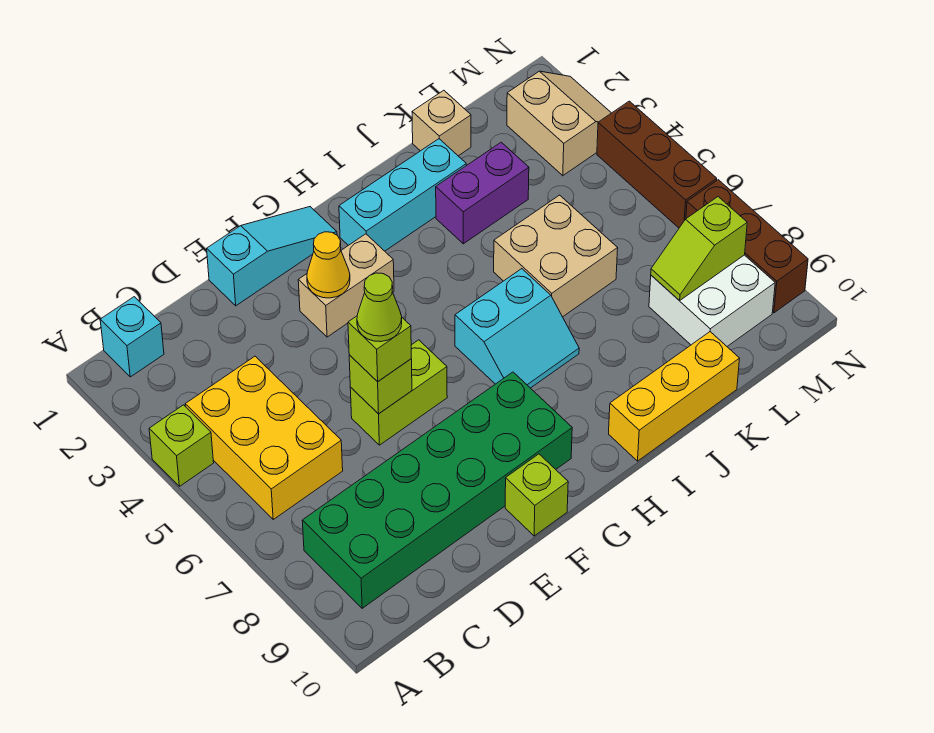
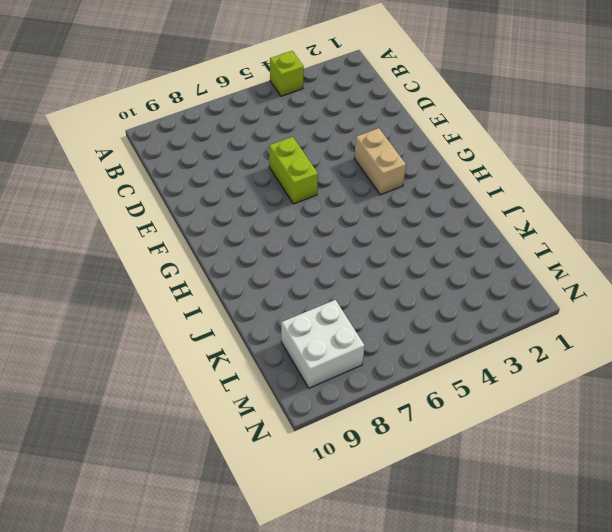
none -> cyan brick B1 level 1
none -> yellow brick B4:C6 level 1
none -> green brick B8:G9 level 1

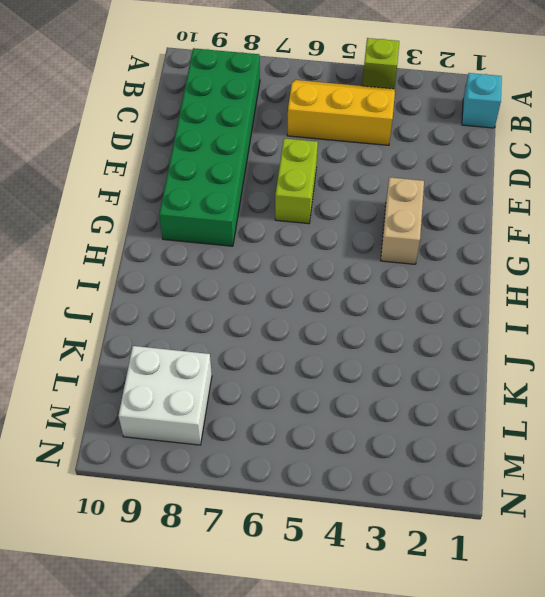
yellow slope B4:C6 level 1 top C -> yellow brick B4:C6 level 1
none -> cyan slope E1:G1 level 1 top E
none -> lime brick F10 level 1
none -> cyan brick H2:J2 level 1

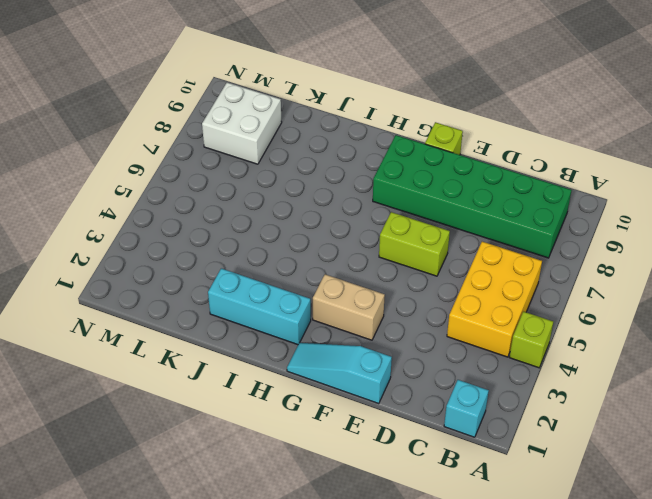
none -> cyan slope H6:I7 level 1 top 6
none -> yellow brick I10:K10 level 1
none -> purple brick J3:K3 level 1

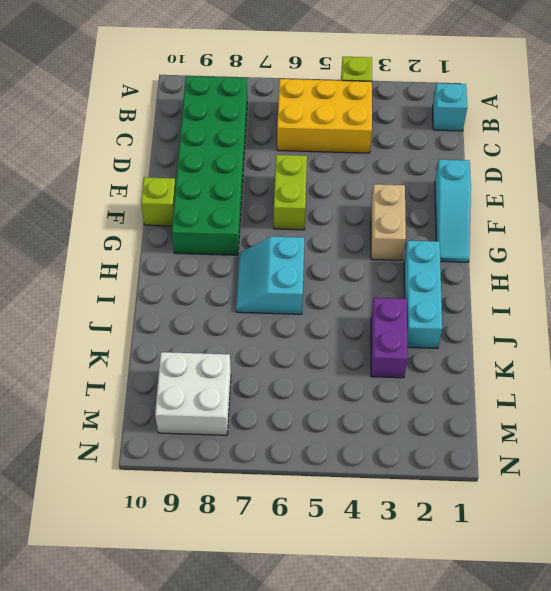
none -> yellow brick I10:K10 level 1
none -> tan brick J5:K6 level 1
none -> tan brick K1 level 1

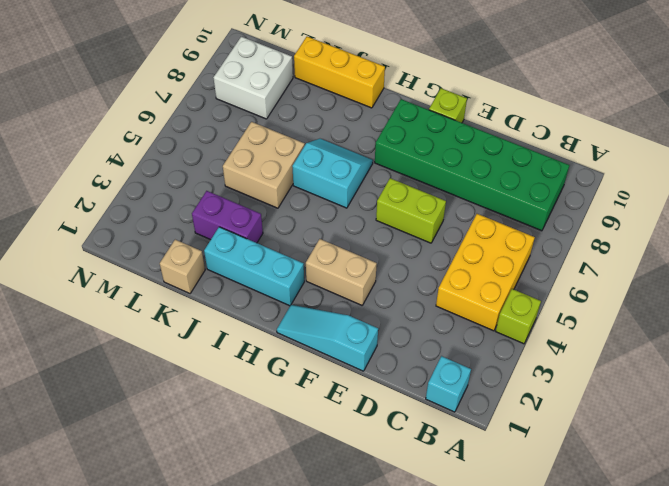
none -> tan slope M2:N3 level 1 top M
none -> brown brick N4:N6 level 1
none -> brown brick N7:N9 level 1

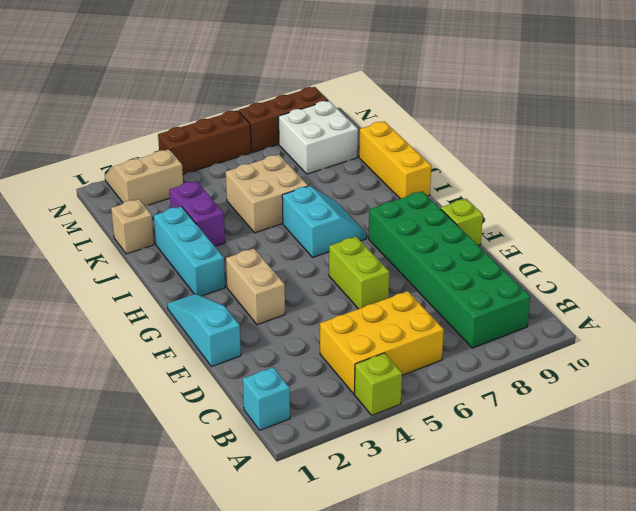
none -> lime brick E6 level 2
none -> yellow cone F3 level 2
none -> lime slope L8:M8 level 2 top M

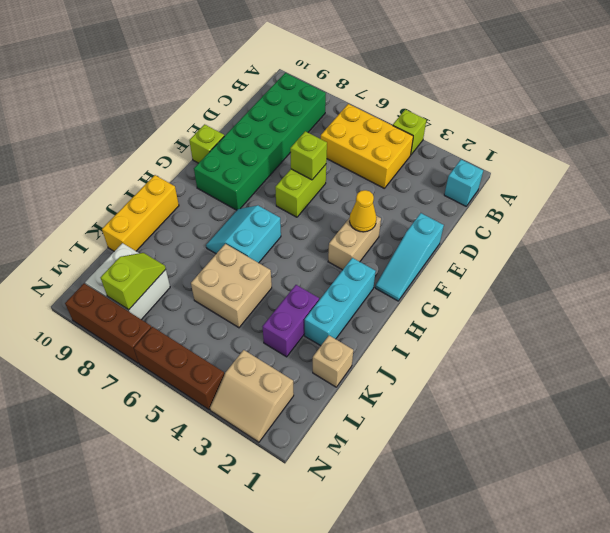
none -> lime brick E6 level 3
none -> lime cone E6 level 4

